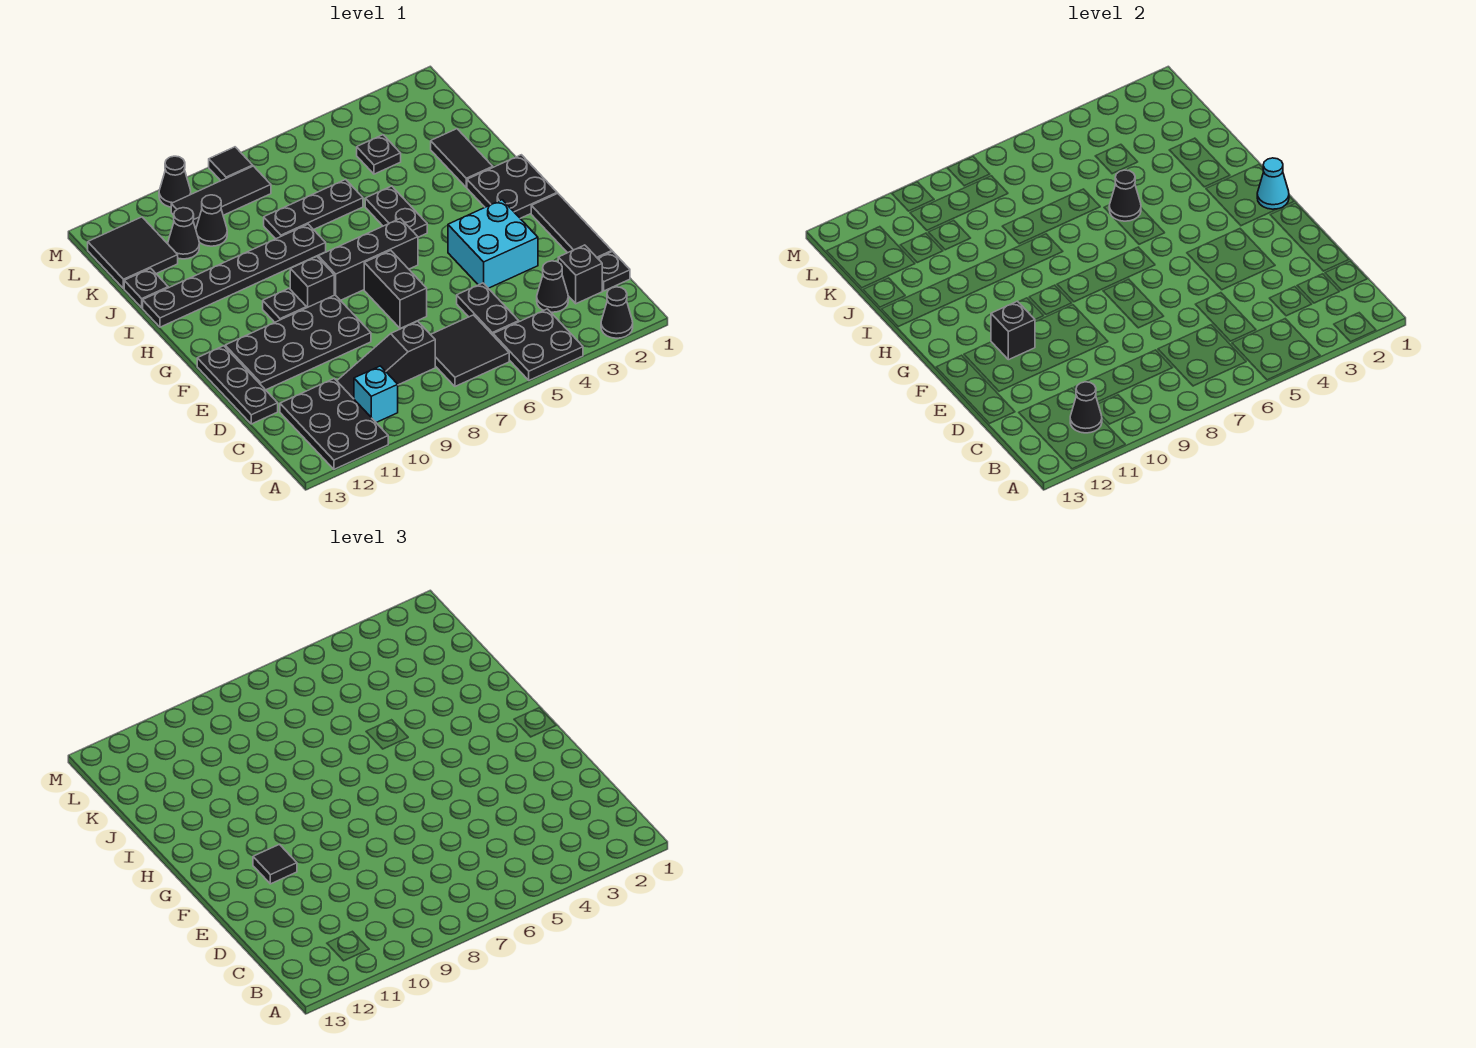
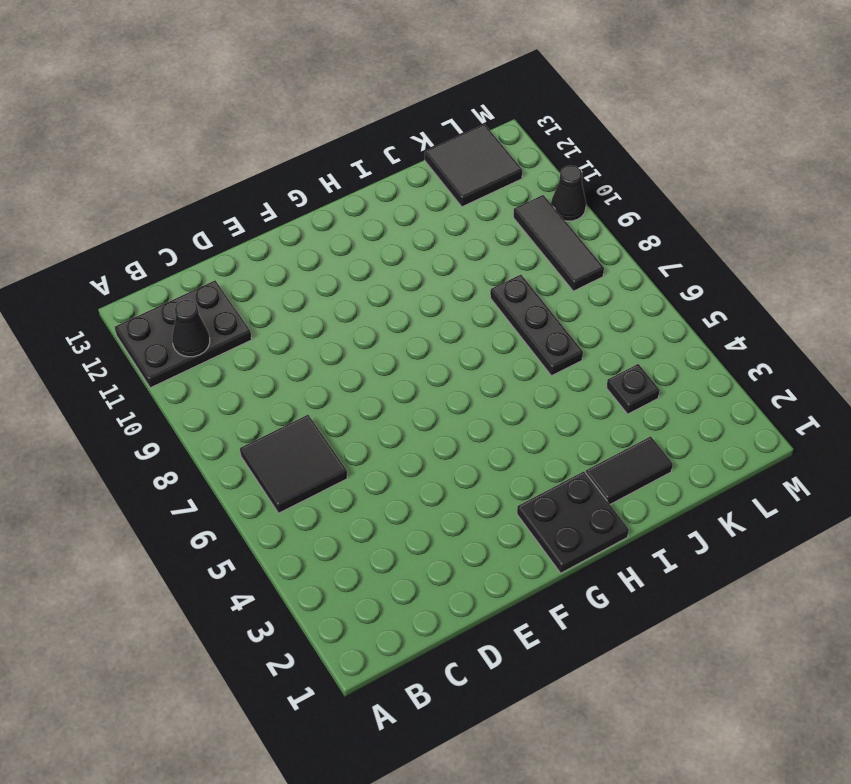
none -> black cone A2 level 1
none -> black plate A4:B5 level 1
none -> cyan brick B10 level 1
none -> black plate C1 level 1

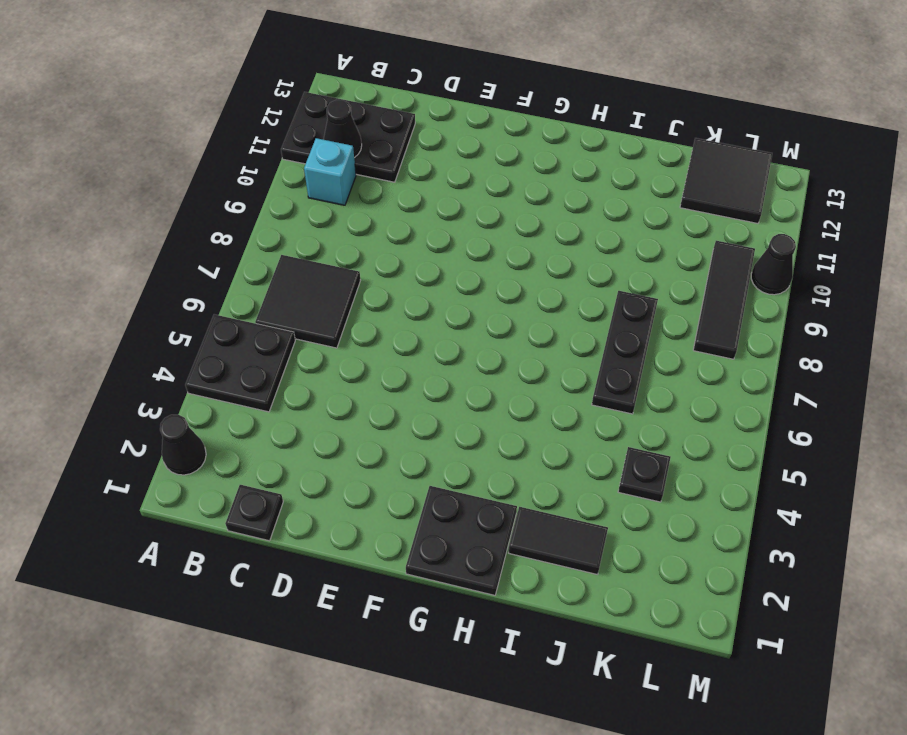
none -> black brick C2 level 1
none -> black cone C3 level 1
none -> black plate C5:D5 level 1
none -> black slope C8:C10 level 1 top 8

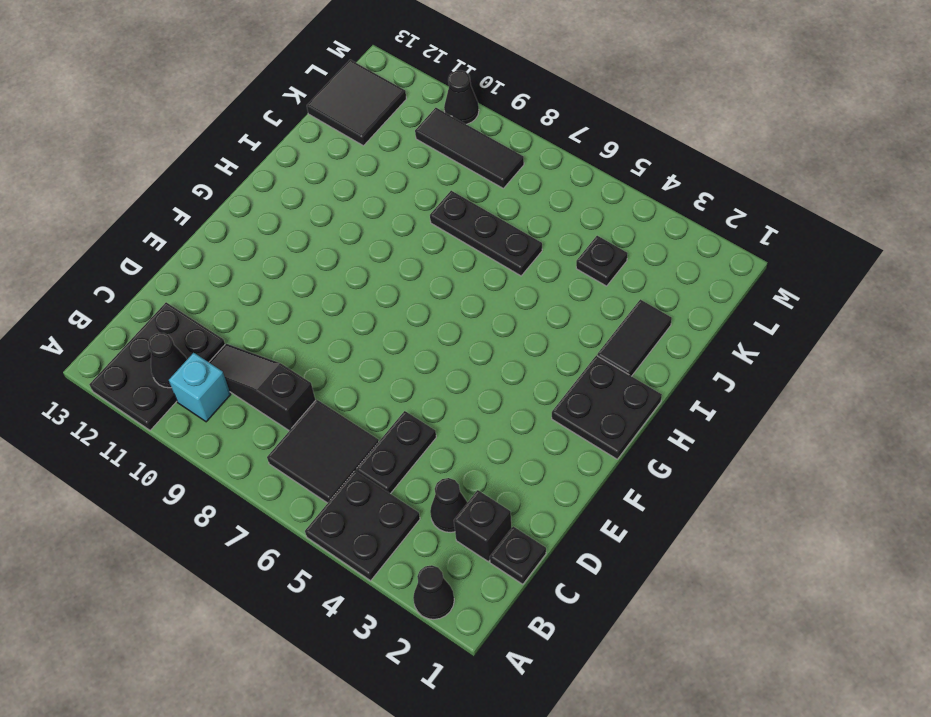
none -> black tile D1:F1 level 1
none -> black plate D13:F13 level 1
none -> cyan brick E3:F4 level 1
none -> black brick E7:F7 level 1

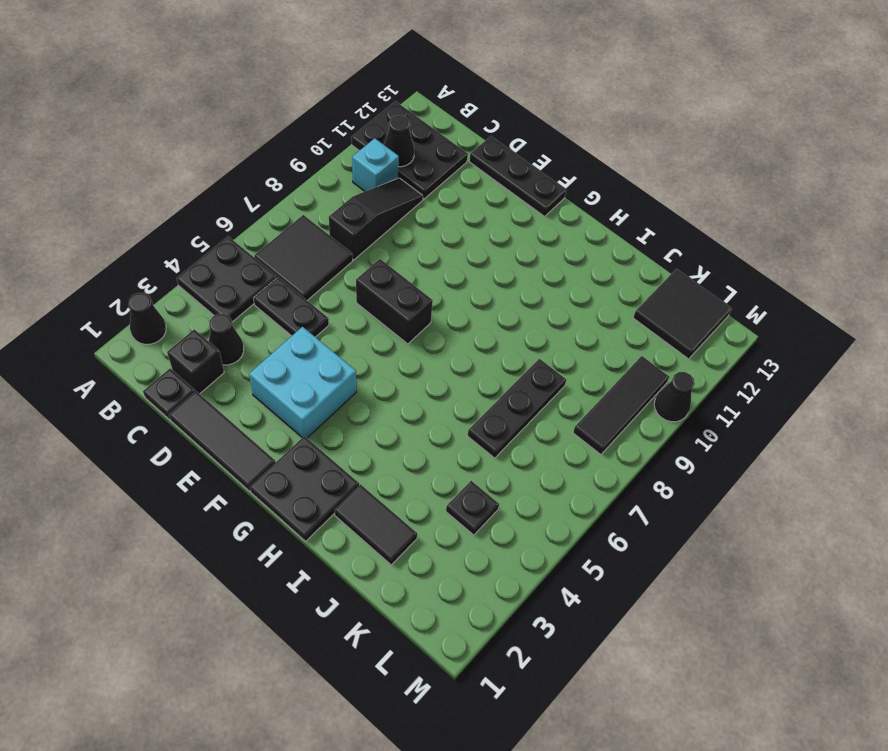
none -> black plate E9:F12 level 1
none -> black brick G6:G8 level 1
none -> black brick G9 level 1
none -> black plate G10 level 1

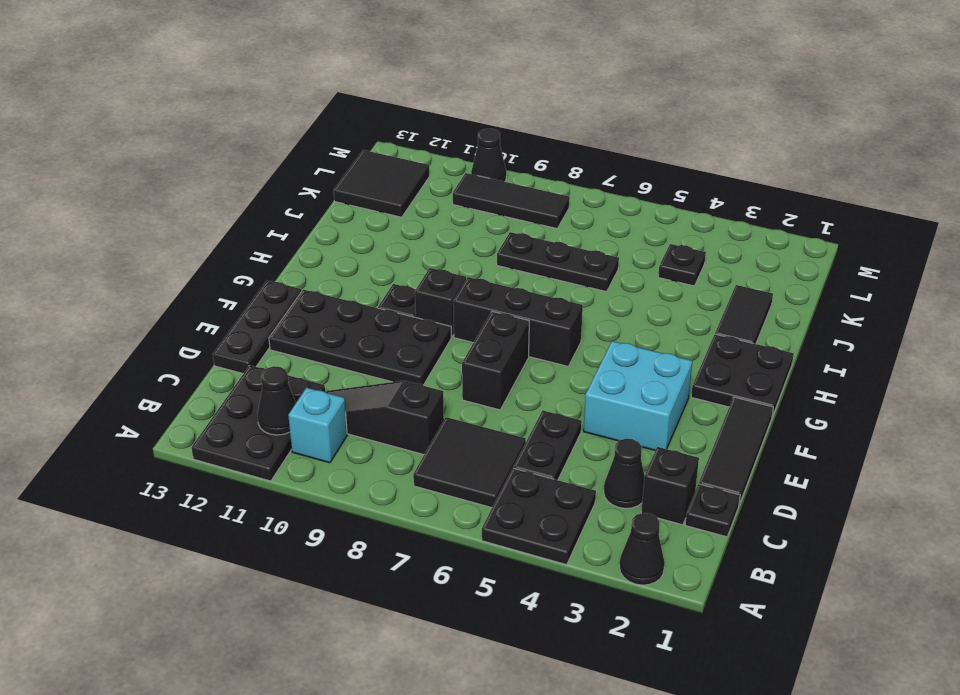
none -> black plate H5:I5 level 1
none -> black plate I8:I13 level 1
none -> black plate J13 level 1
none -> black cone K10 level 1

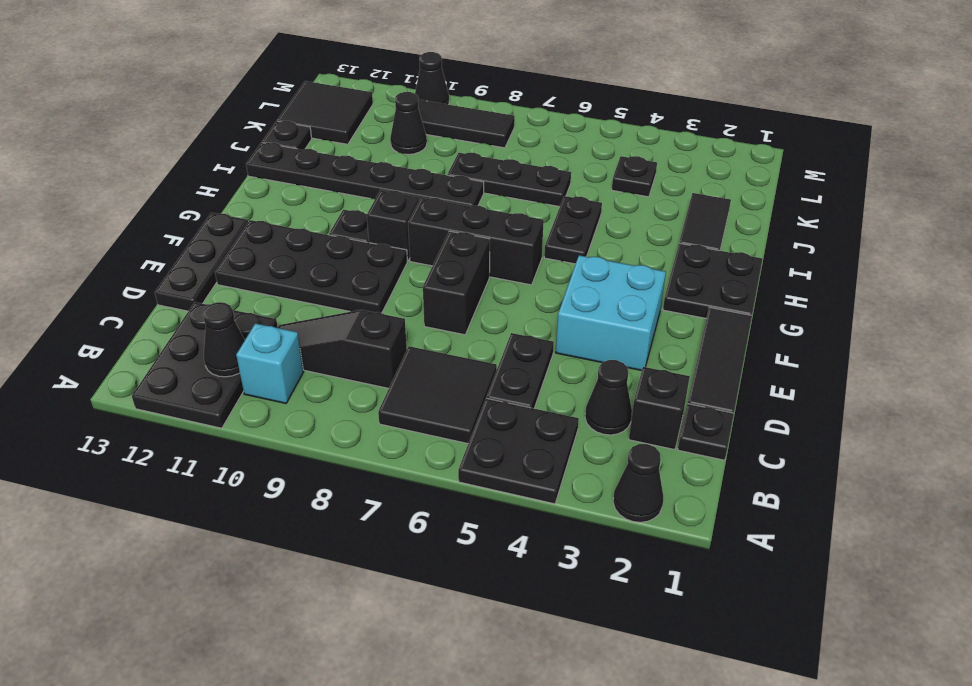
none -> black cone K11 level 1
none -> black tile M8 level 1
none -> black brick F11 level 2
none -> cyan cone G1 level 2

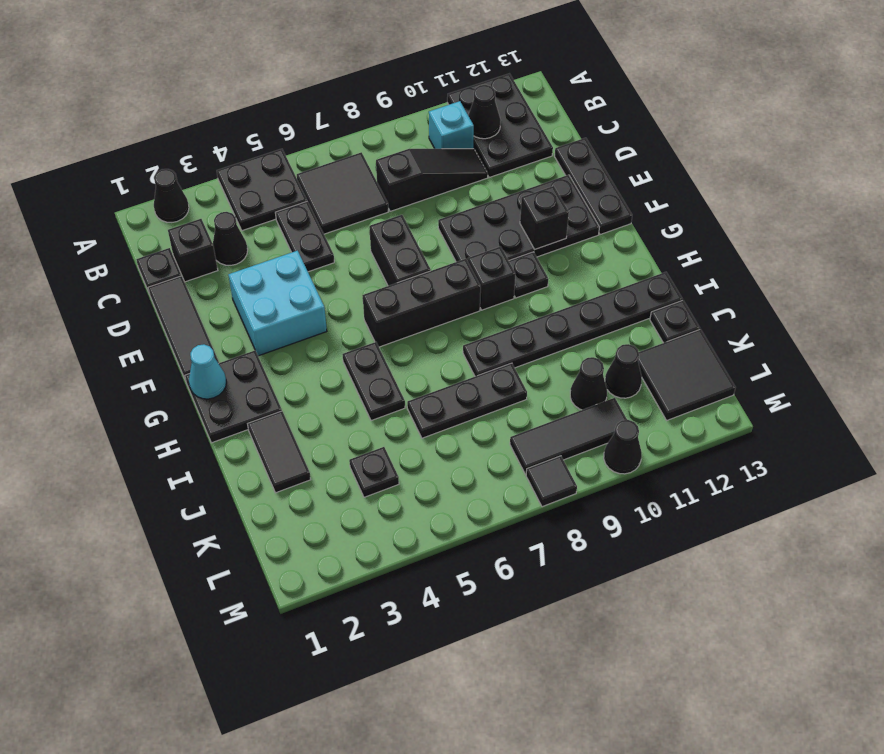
none -> black cone I5 level 2
none -> black tile F11 level 3

